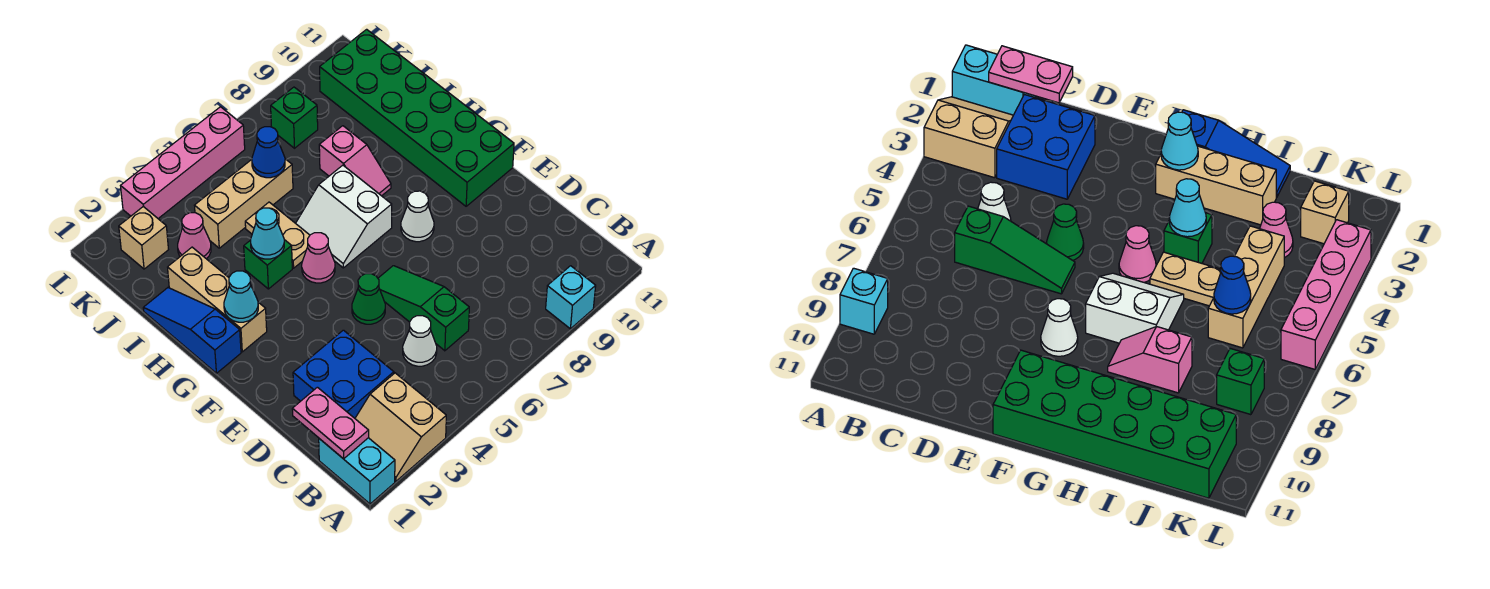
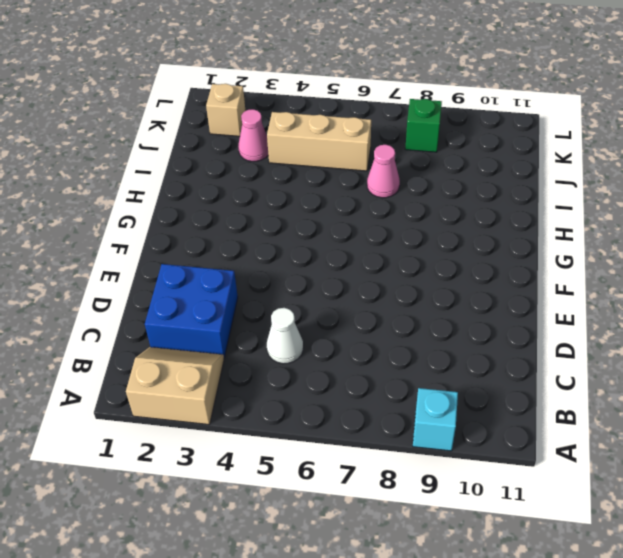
tan slope A2:B3 level 1 top A -> tan slope A2:B3 level 1 top 3
pink cone I7 level 1 -> pink cone G5 level 1
none -> cyan brick A1:B1 level 1
none -> green slope C6:E6 level 1 top C
none -> green cone E5 level 1

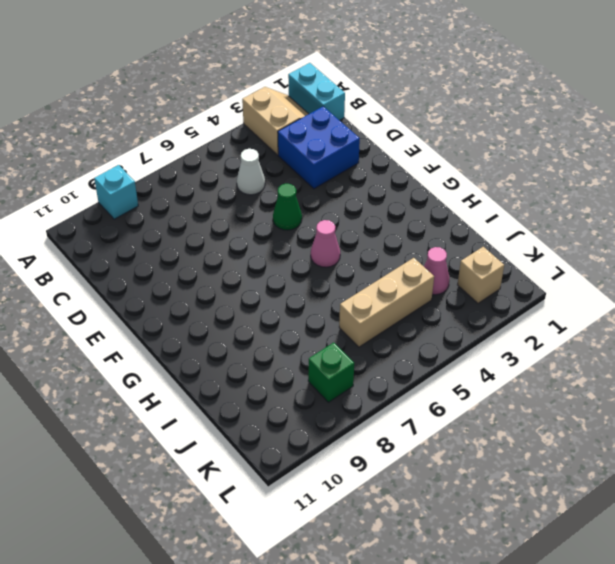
none -> green slope C6:E6 level 1 top C
none -> white cone F8 level 1
none -> green brick F10:K11 level 1

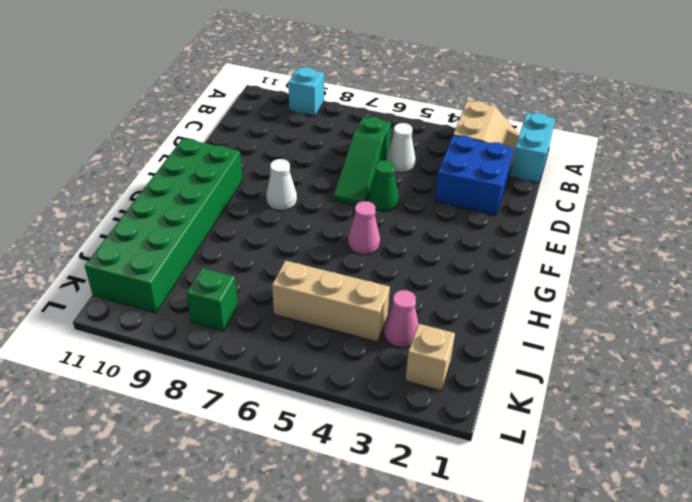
none -> blue slope G1:I1 level 1 top G
none -> tan brick G2:I2 level 1
none -> white slope G6:H7 level 1 top 7

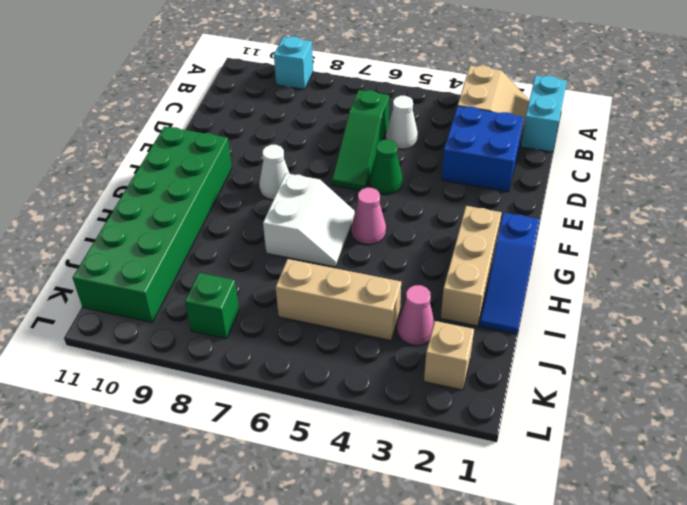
none -> green brick H4 level 1
none -> tan plate H5:I5 level 1
none -> pink slope H8:I8 level 1 top I

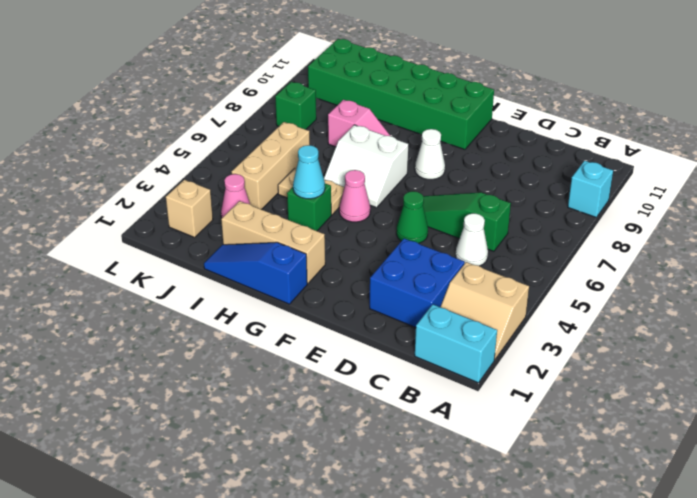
none -> pink brick L3:L6 level 1
none -> pink plate B1:C1 level 2
none -> cyan cone G2 level 2

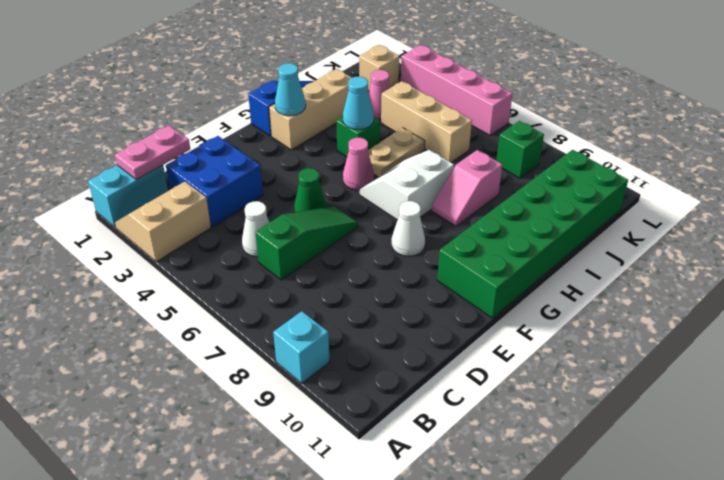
none -> blue cone J6 level 2

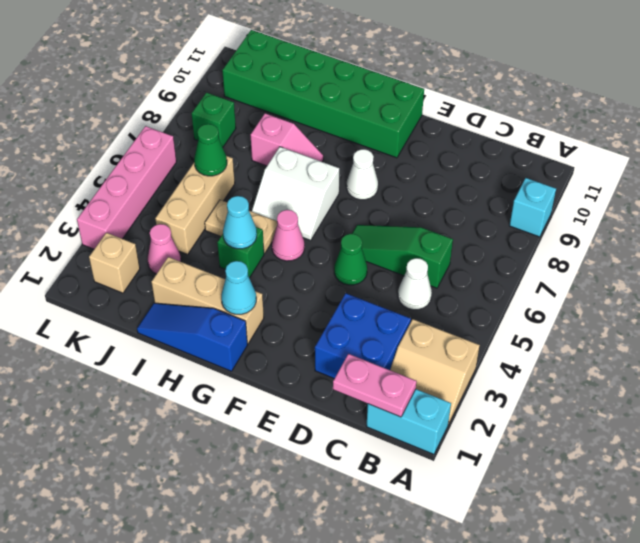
green cone J6 level 2 -> blue cone J6 level 2

